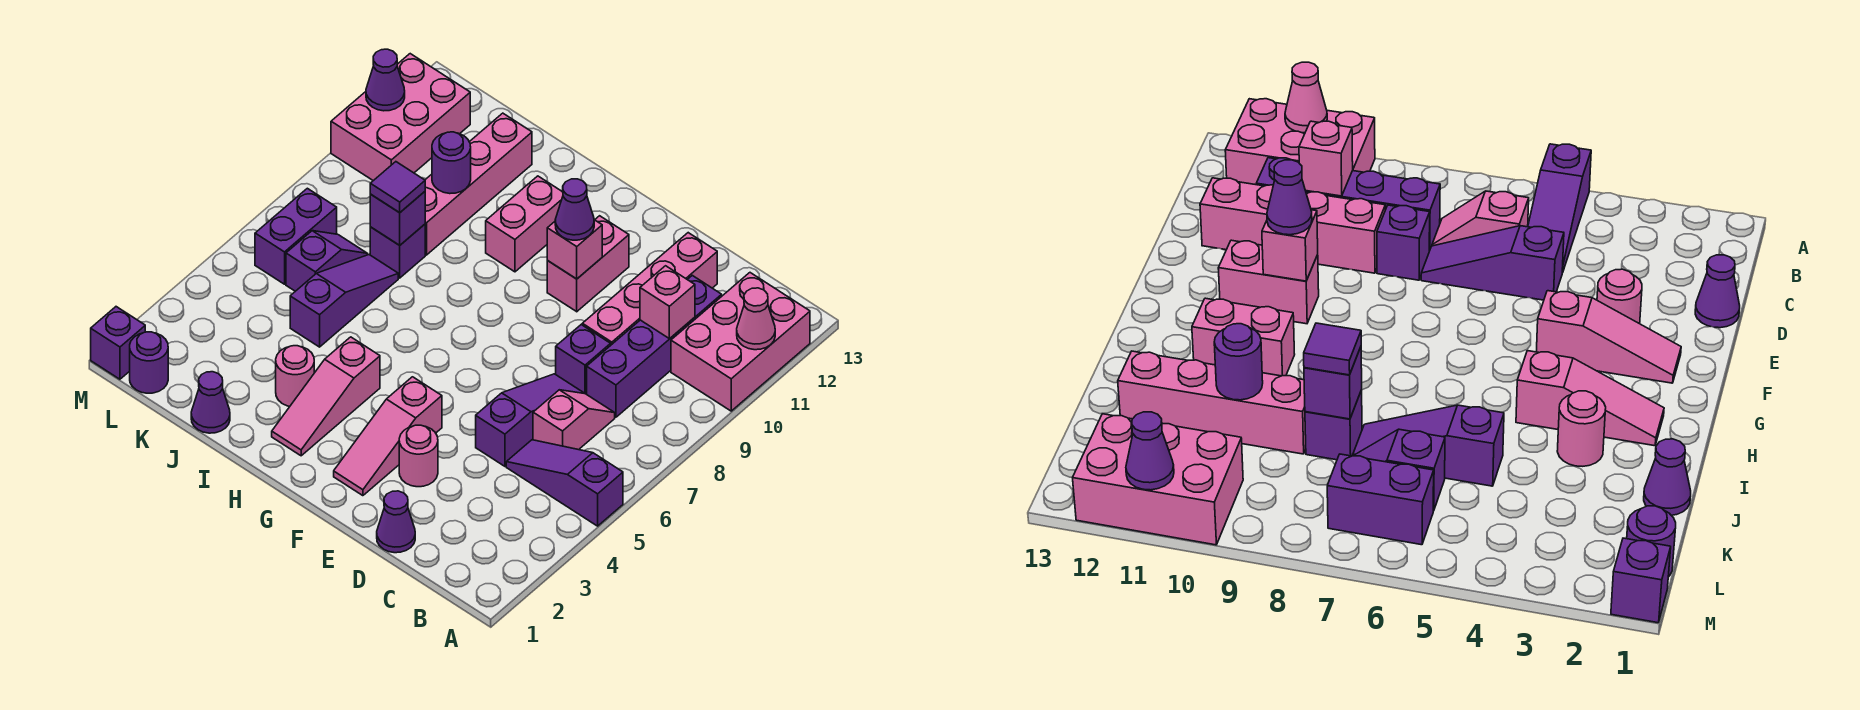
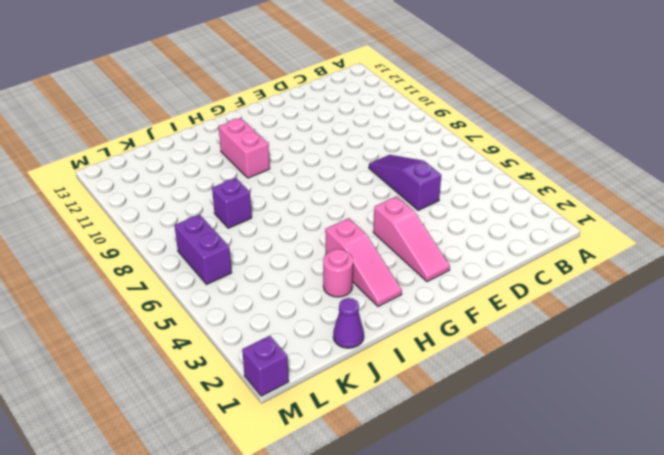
none -> purple slope A5:C5 level 1 top A
none -> pink brick A10:B12 level 1
none -> pink slope C6:C7 level 1 top 6
none -> purple brick C8:C11 level 1

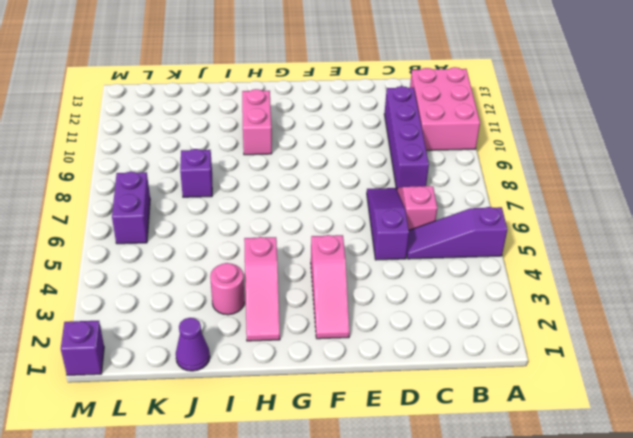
none -> purple cone D1 level 1
none -> purple brick D8 level 1
none -> pink brick D9:D12 level 1
none -> pink round brick E3 level 1

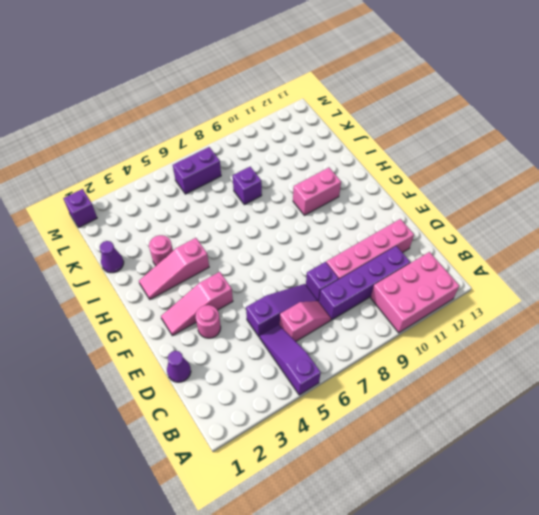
none -> pink brick F10:F11 level 1
none -> purple slope J5:J7 level 1 top 5
none -> pink brick J9:J12 level 1
none -> purple slope K6:K7 level 1 top 6

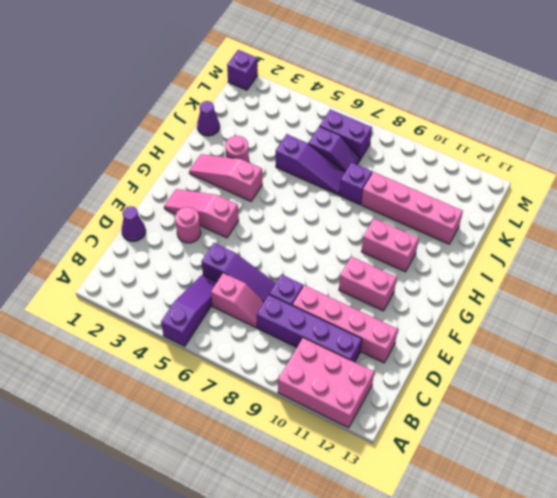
none -> purple round brick L1 level 1
none -> pink brick L10:M12 level 1
none -> pink cone A11 level 2
none -> pink brick C10 level 2

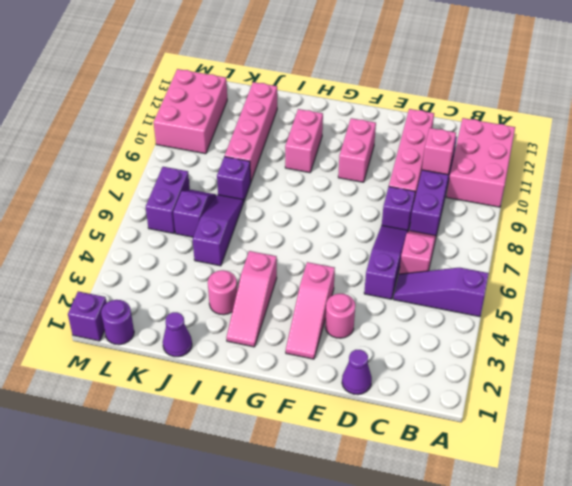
none -> pink cone A11 level 2
none -> pink brick F10 level 2
none -> purple brick J8 level 2
none -> purple round brick J10 level 2

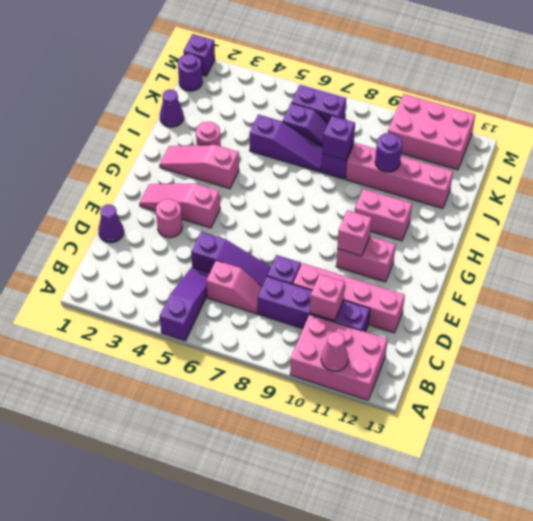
none -> purple cone M11 level 2
none -> purple cone F10 level 3
none -> purple tile J8 level 3

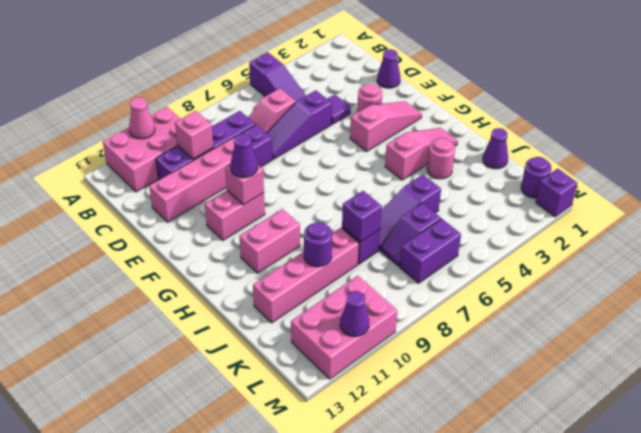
purple tile D4 level 1 -> purple tile J8 level 3

